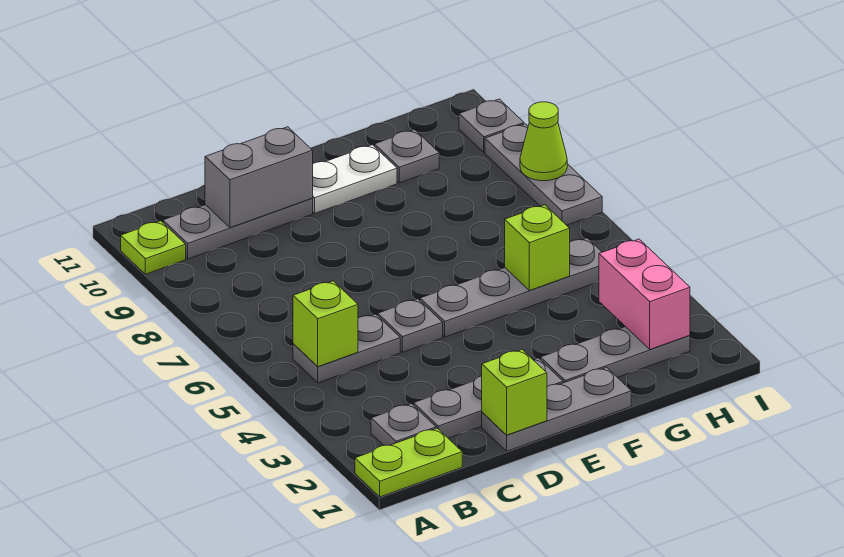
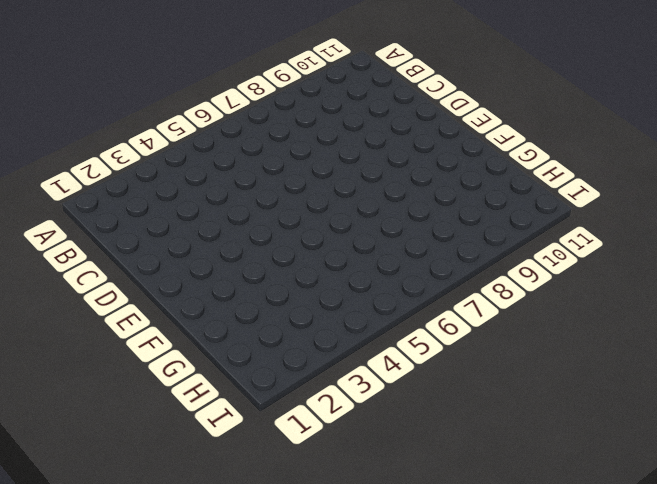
none -> lime plate A1:B1 level 1
none -> lime plate A10 level 1
none -> grey plate B2 level 1

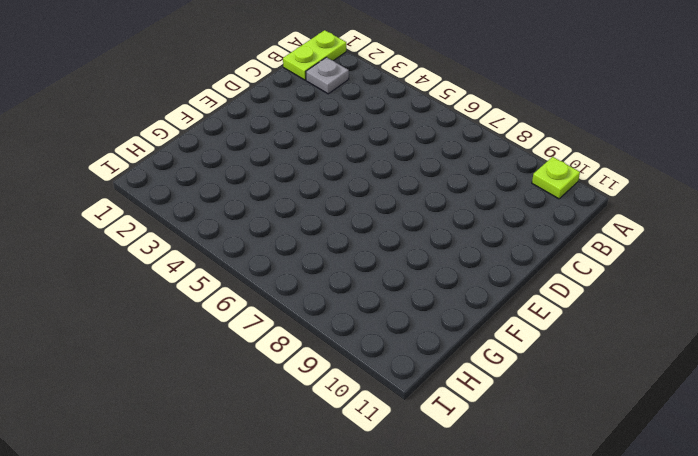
none -> grey plate B5:C5 level 1
none -> grey plate B10:D10 level 1
none -> grey plate C2:E2 level 1

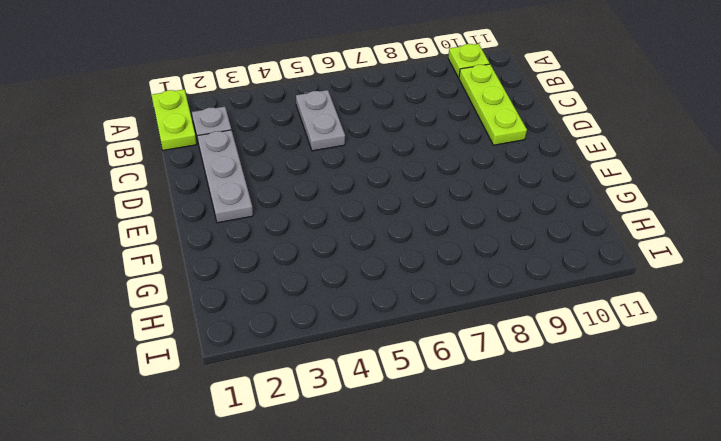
lime plate B10:D10 level 1 -> grey plate B10:D10 level 1
none -> grey plate D1:F1 level 1
none -> grey plate D5 level 1
none -> grey plate E5:H5 level 1

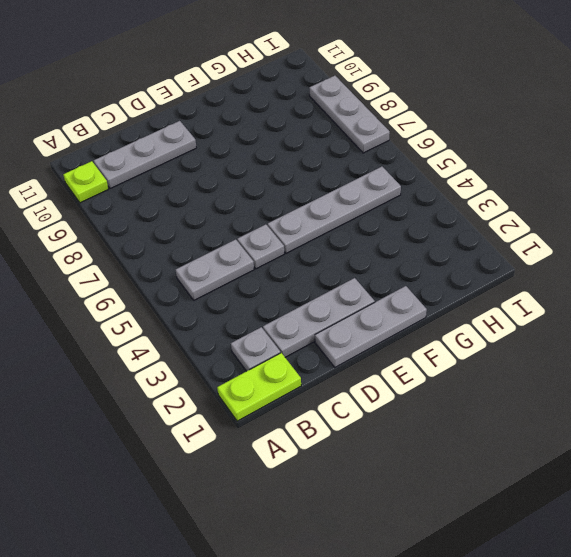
none -> white plate E10:F10 level 1
none -> grey plate F2:H2 level 1
none -> grey plate G10 level 1

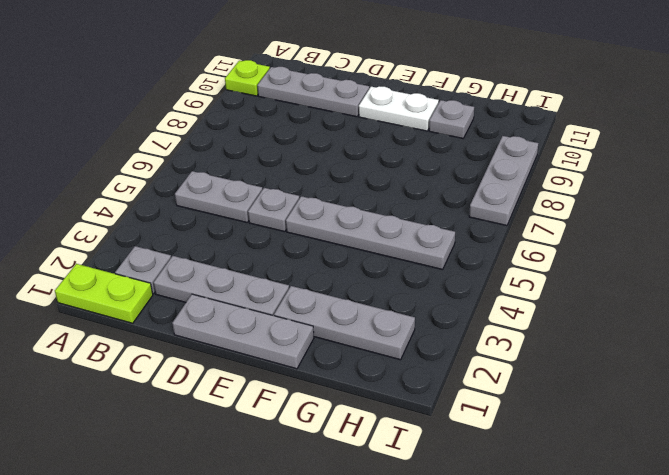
none -> grey plate I10 level 1
none -> lime brick B5 level 2
none -> grey brick C10:D10 level 2

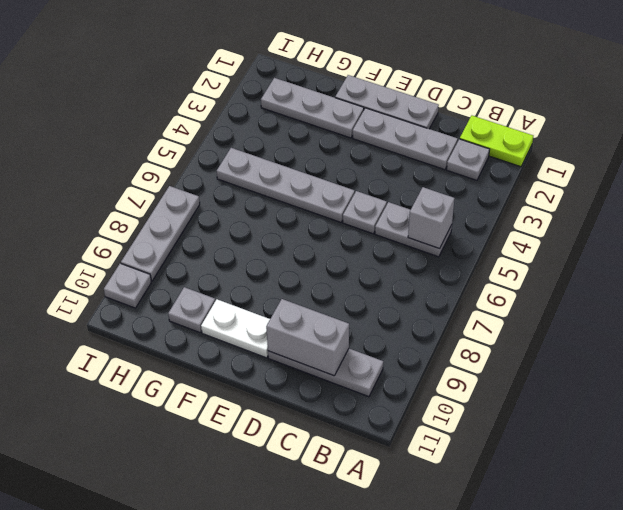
grey brick B5 level 2 -> lime brick B5 level 2
none -> lime plate A10 level 1
none -> lime brick D1 level 2
none -> lime brick G5 level 2

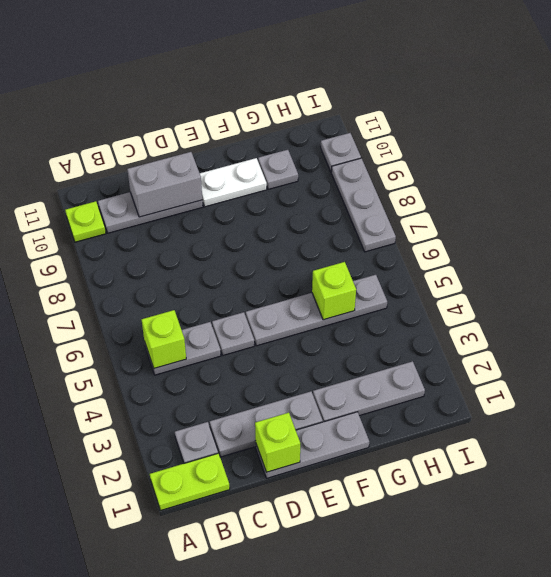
none -> pink brick H2:H3 level 2
none -> lime cone I8 level 2

